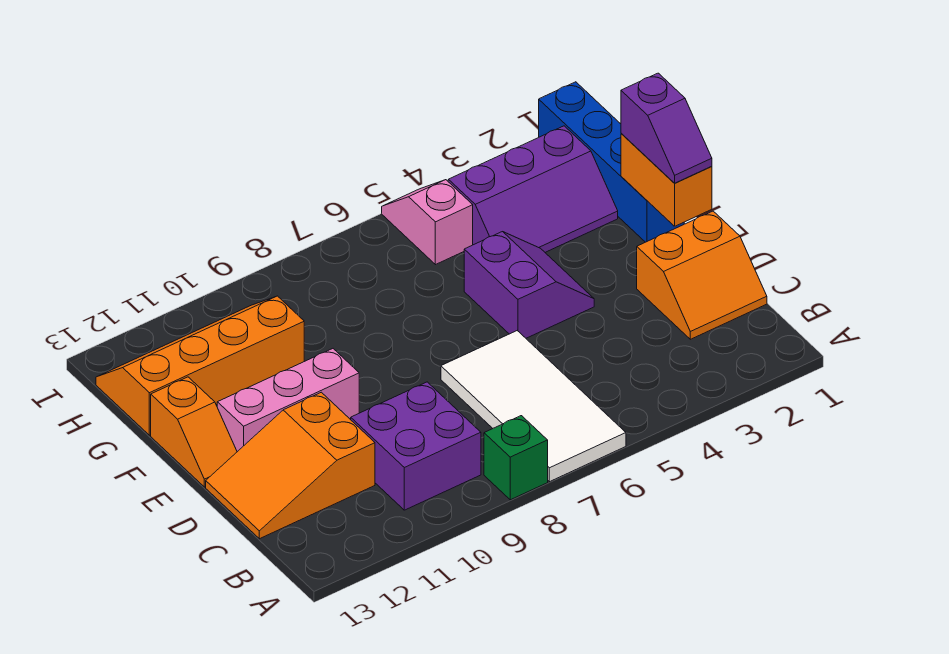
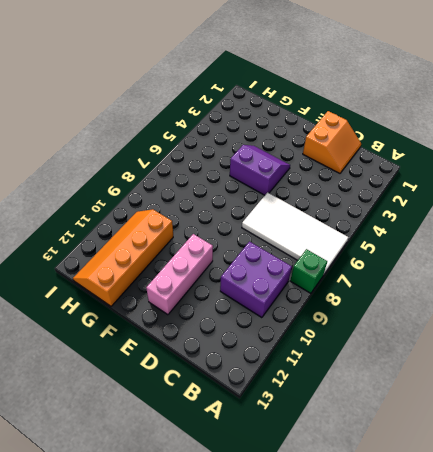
none -> orange slope C11:D13 level 1 top 11
none -> orange slope E13:F13 level 1 top F
none -> blue brick F1:I1 level 1

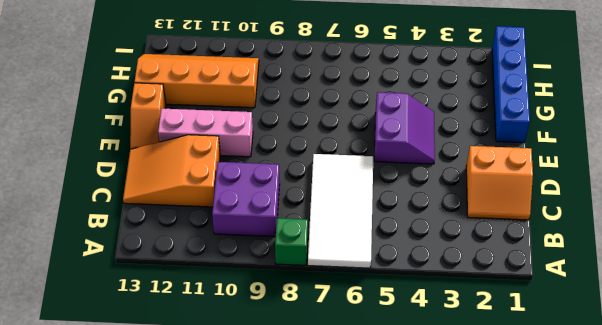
none -> purple slope G2:H4 level 1 top H
none -> pink slope H5:I5 level 1 top H
none -> orange brick E1:F1 level 2

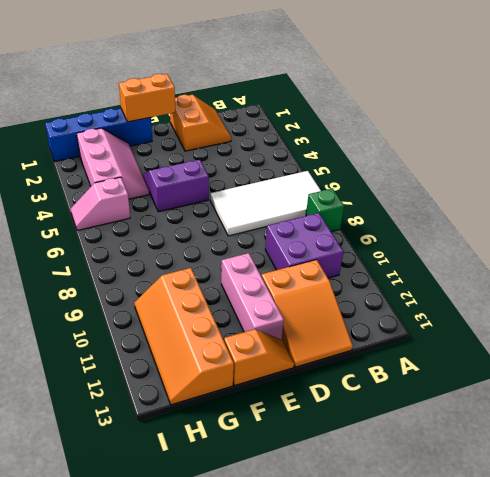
pink slope G2:H4 level 1 top H -> purple slope G2:H4 level 1 top H
none -> purple slope E1:F1 level 3 top F

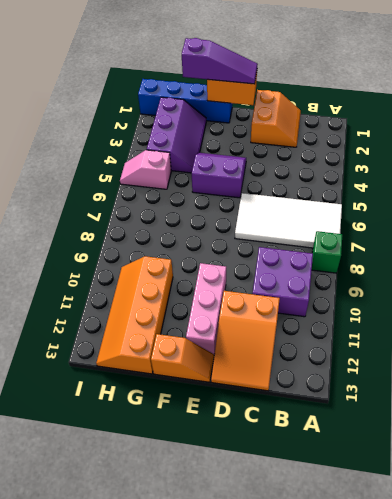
purple slope E1:G1 level 3 top G -> purple slope E1:F1 level 3 top F

